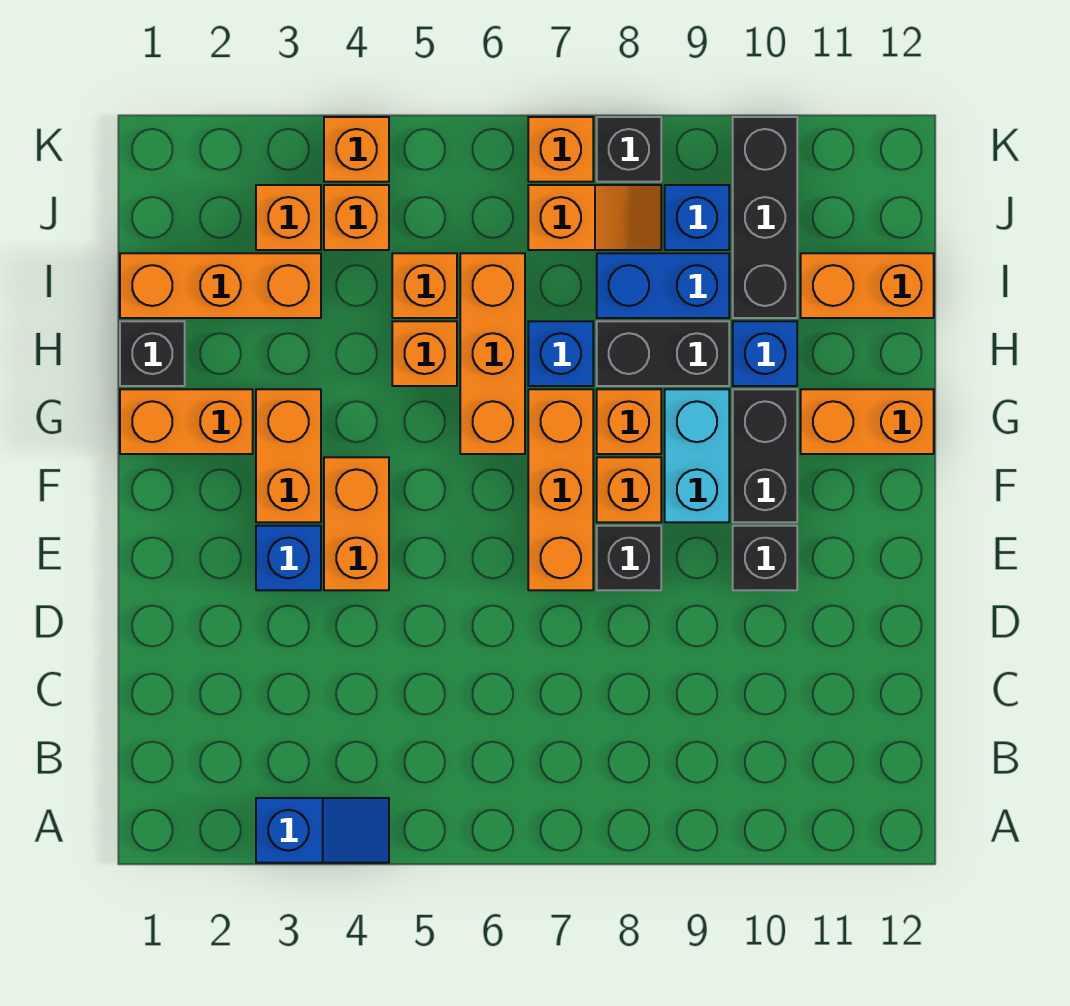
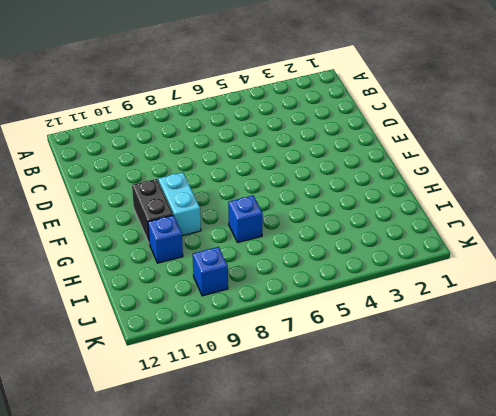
none -> blue slope A3:A4 level 1 top 3
none -> blue brick E3 level 1
none -> orange brick E4:F4 level 1
none -> orange brick E7:G7 level 1

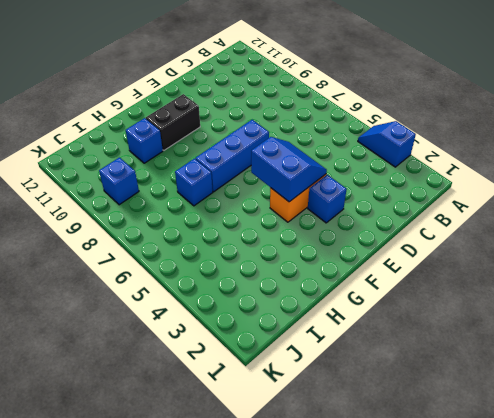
blue slope E4:F5 level 2 top F -> none
blue brick E7:G7 level 1 -> orange brick E7:G7 level 1
none -> black brick E8 level 1
none -> black brick E10 level 1
none -> orange brick F3:G3 level 1
none -> orange brick F8 level 1

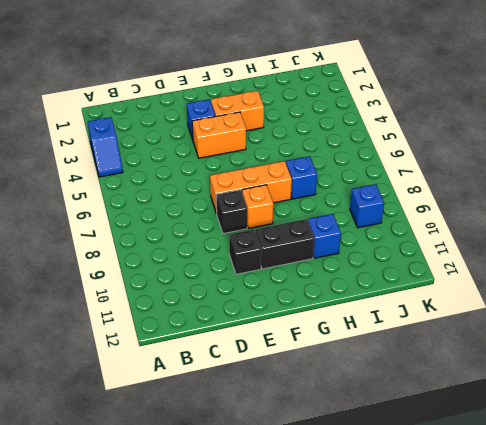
none -> cyan brick F9:G9 level 1
none -> orange brick G1:G2 level 1
none -> orange brick G6:I6 level 1
none -> orange brick G8 level 1

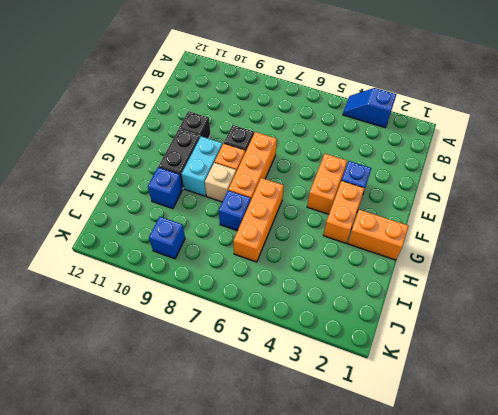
tan brick G8 level 1 -> orange brick G8 level 1
none -> orange brick G11:G12 level 1
none -> black brick H1 level 1
none -> orange brick H5 level 1
none -> black brick H8:H9 level 1

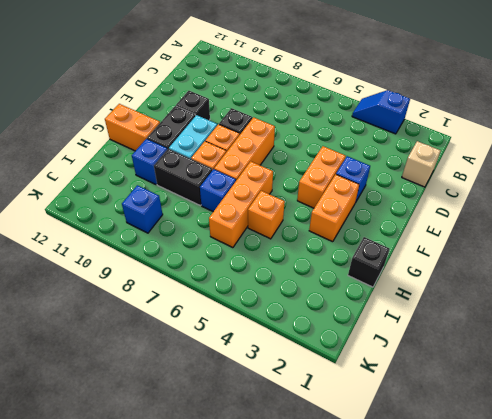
tan brick C1 level 1 -> none
none -> orange brick G1:G2 level 1
none -> orange brick I1:I3 level 1
none -> orange brick I5 level 1
none -> blue brick I8:I9 level 1

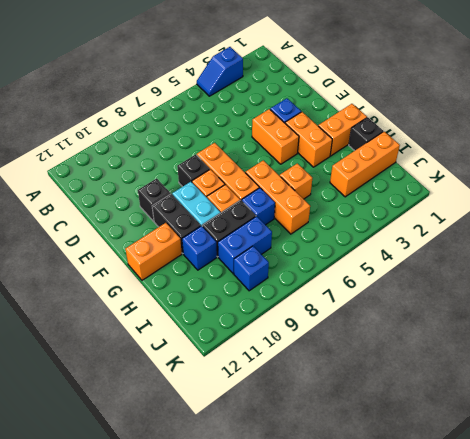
none -> orange brick I5 level 1
none -> black brick I10:K10 level 1
none -> orange brick I11:I12 level 1
none -> orange brick J3 level 1

